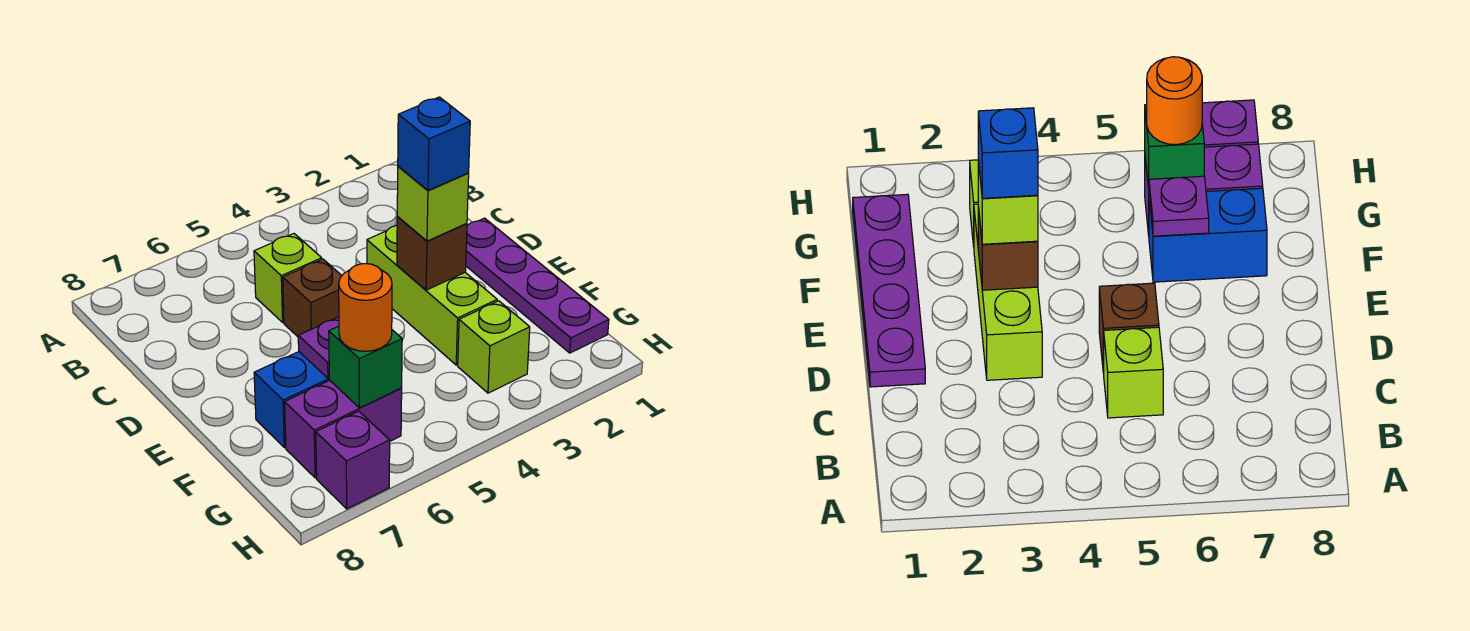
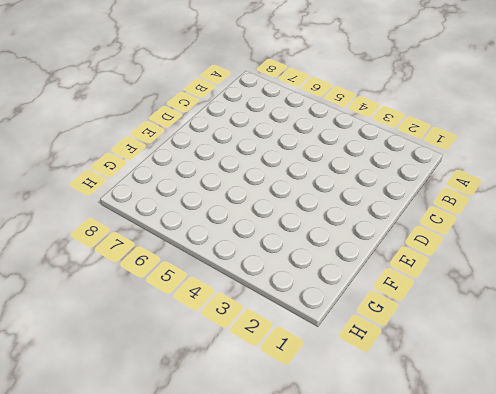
none -> lime brick C5 level 1
none -> purple plate D1:G1 level 1
none -> lime brick D3:F3 level 1

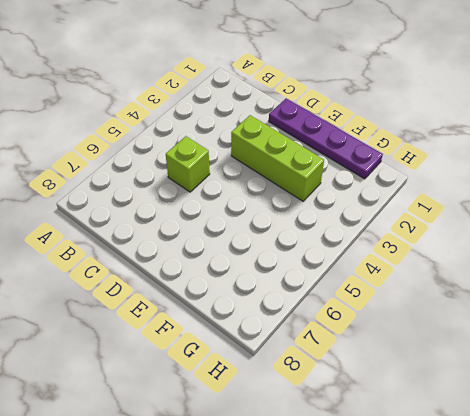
none -> brown brick D5 level 1
none -> blue brick F6:F7 level 1
none -> lime brick G3 level 1

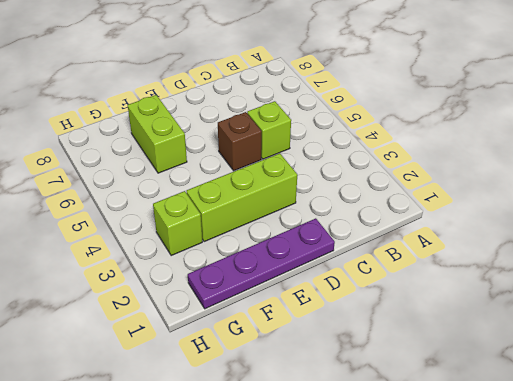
lime brick F6:F7 level 1 -> blue brick F6:F7 level 1
none -> purple brick G6:G7 level 1
none -> purple brick H7 level 1
none -> brown brick E3 level 2

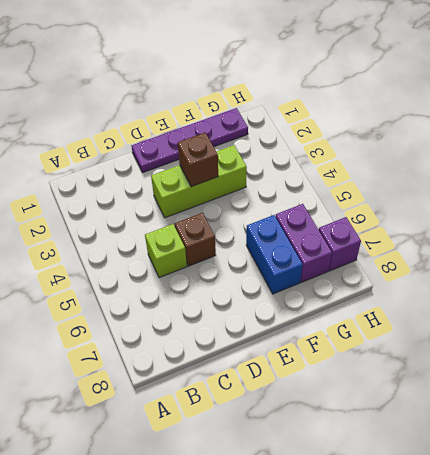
none -> lime brick G3 level 1
none -> purple plate F6 level 2
none -> green brick G6 level 2

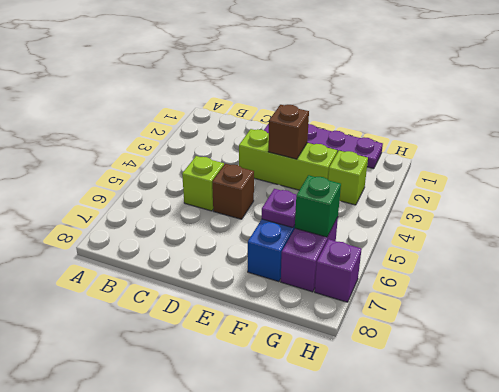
none -> lime brick E3 level 3
none -> orange round brick G6 level 3
none -> blue brick E3 level 4

